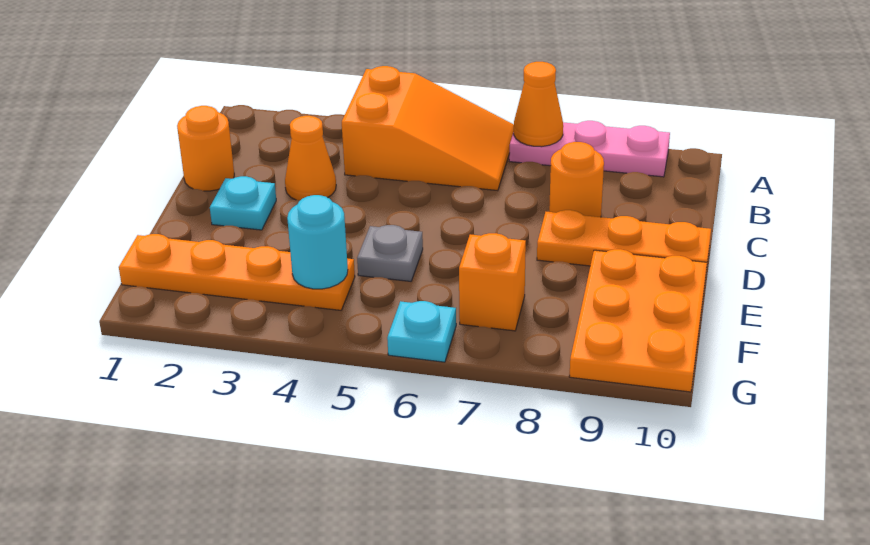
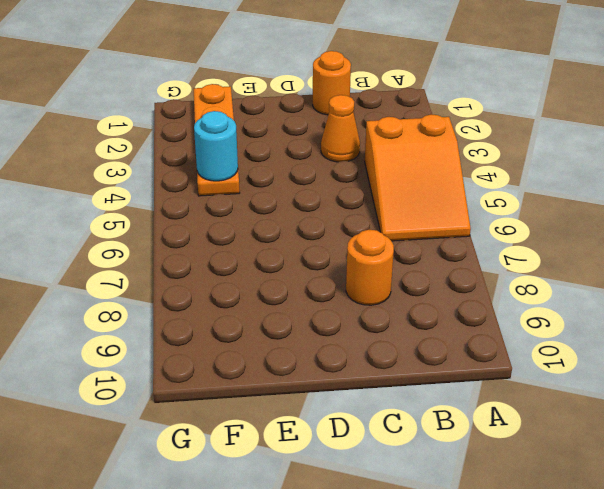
none -> pink plate A7:A9 level 1
none -> cyan plate D2 level 1
none -> orange plate D8:D10 level 1

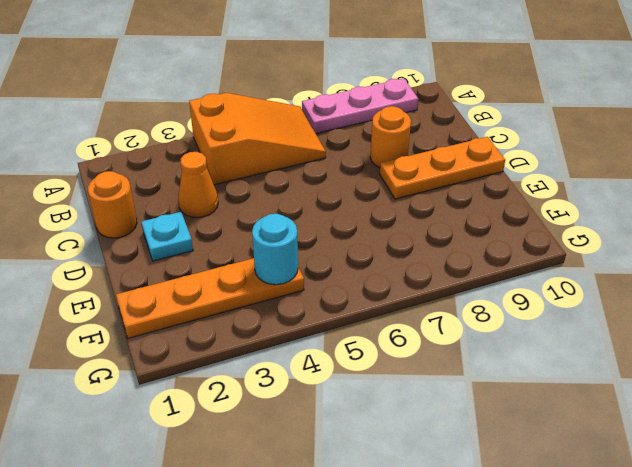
none -> grey plate E5 level 1
none -> orange plate E9:G10 level 1
none -> orange brick F7 level 1

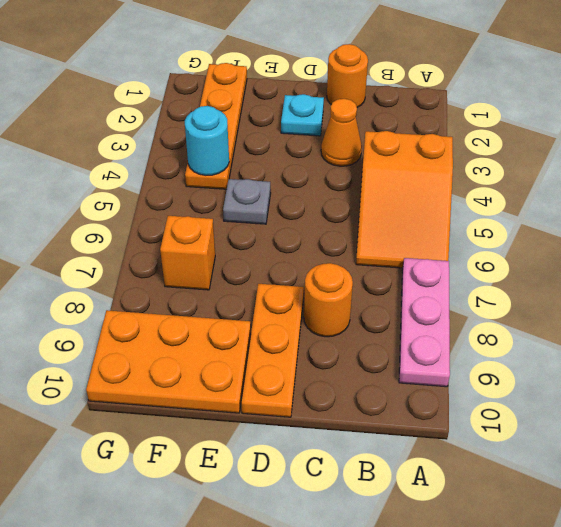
none -> cyan plate G6 level 1
none -> orange cone A7 level 2

